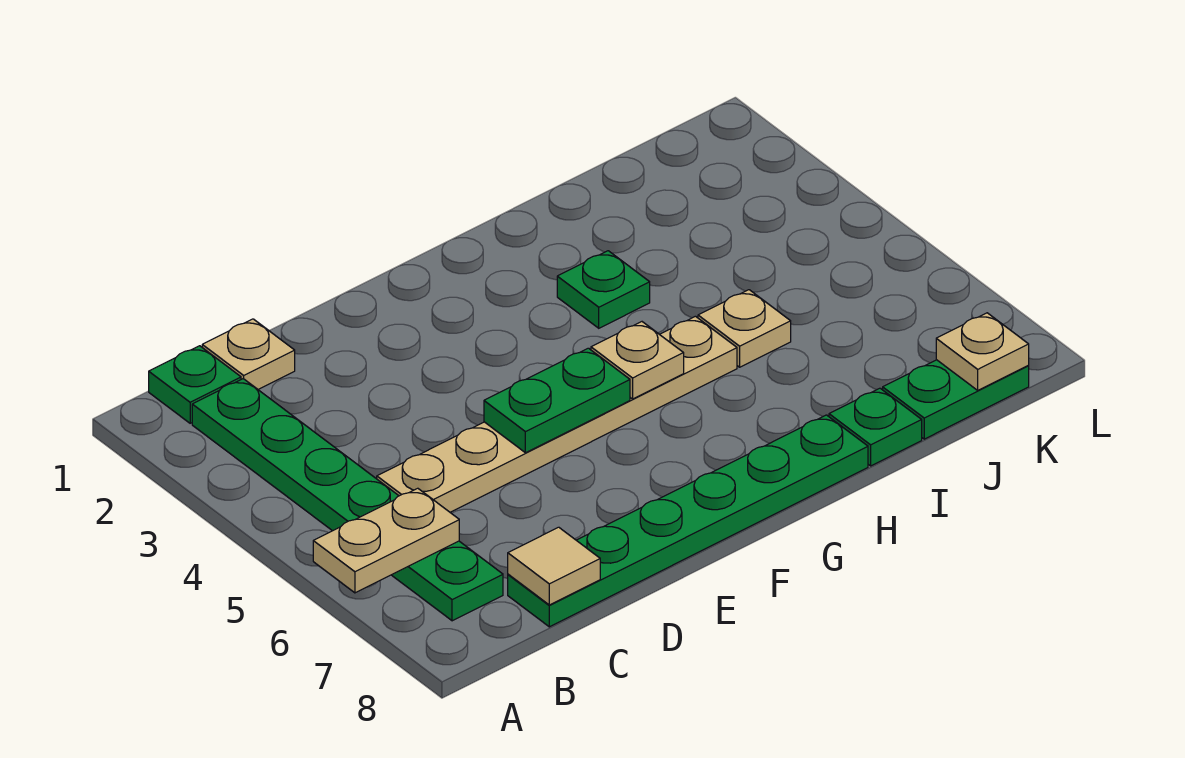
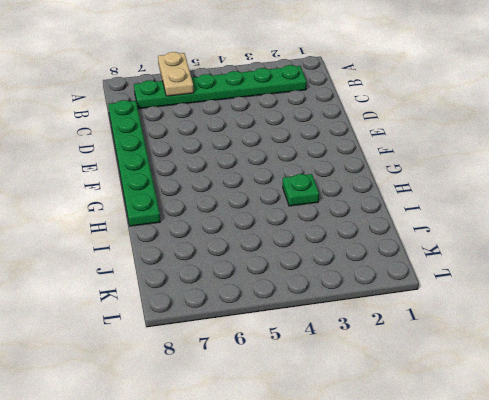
none -> green plate B1 level 1
none -> tan plate C1 level 1
none -> tan plate C5:H5 level 1

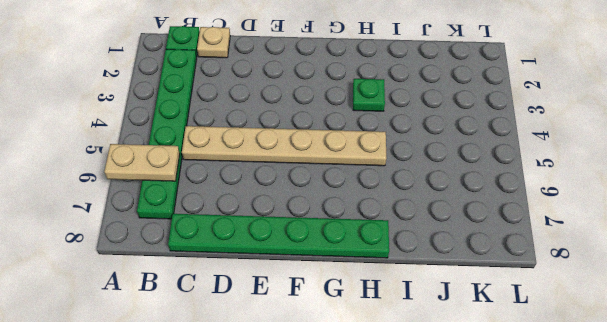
none -> tan plate I5 level 1
none -> green plate I8 level 1
none -> green plate J8:K8 level 1

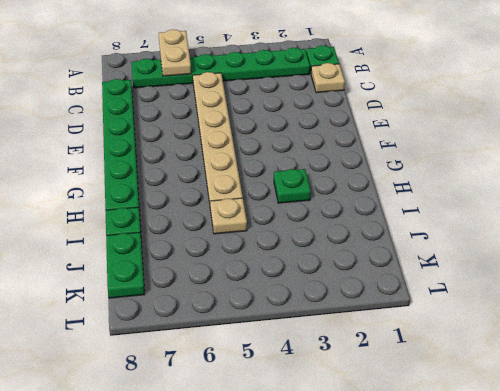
none -> tan tile C8 level 2
none -> green plate E5:F5 level 2
none -> tan plate G5 level 2

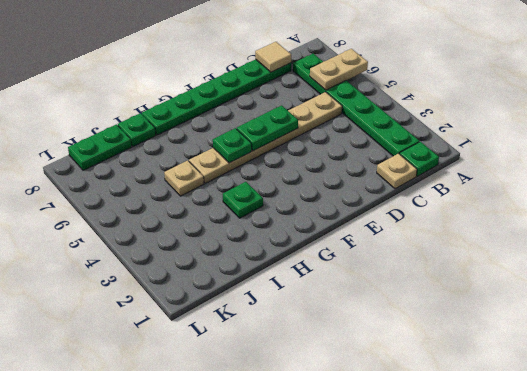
green plate G5 level 2 -> tan plate G5 level 2
none -> tan plate K8 level 2

